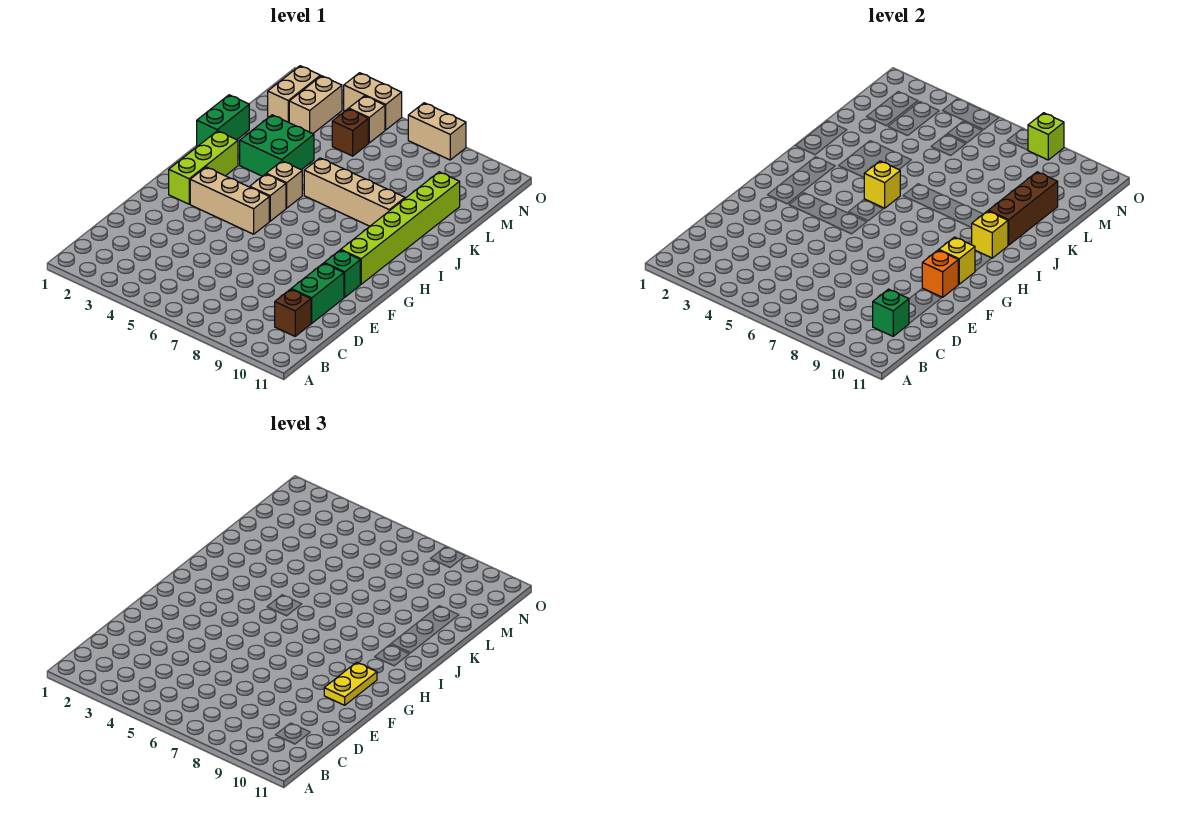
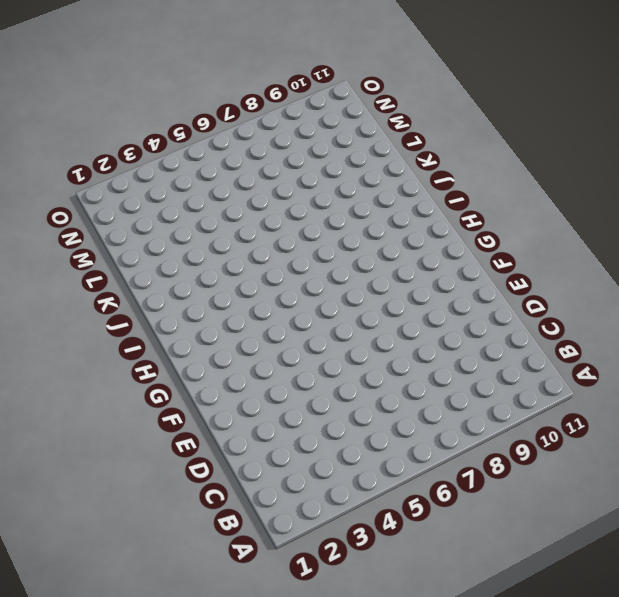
none -> brown brick C10 level 1
none -> green brick D10:E10 level 1
none -> green brick F10 level 1

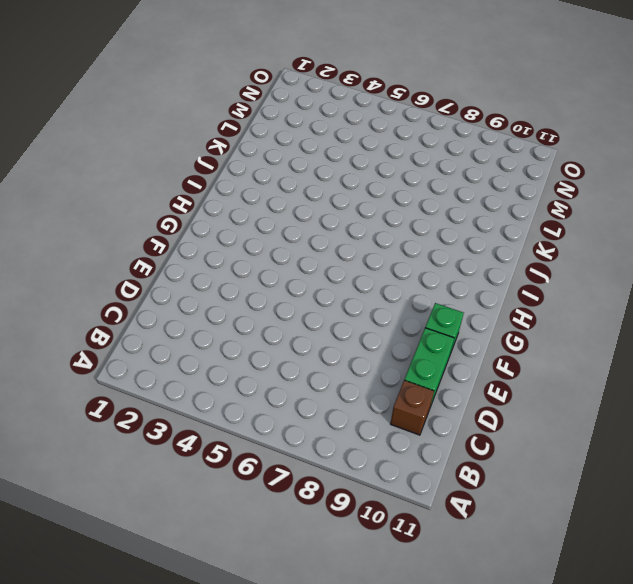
none -> lime brick G2:I2 level 1
none -> tan brick G3:G5 level 1
none -> lime brick G10:L10 level 1

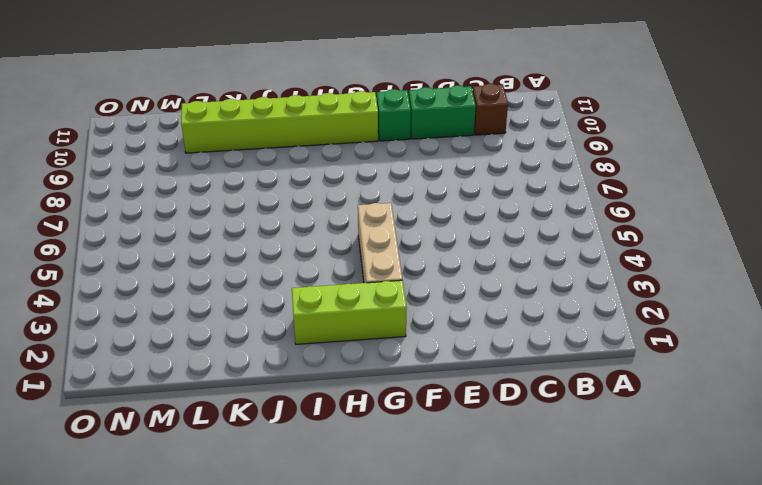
none -> tan brick H5 level 1
none -> tan brick I5 level 1
none -> green brick J1:K1 level 1

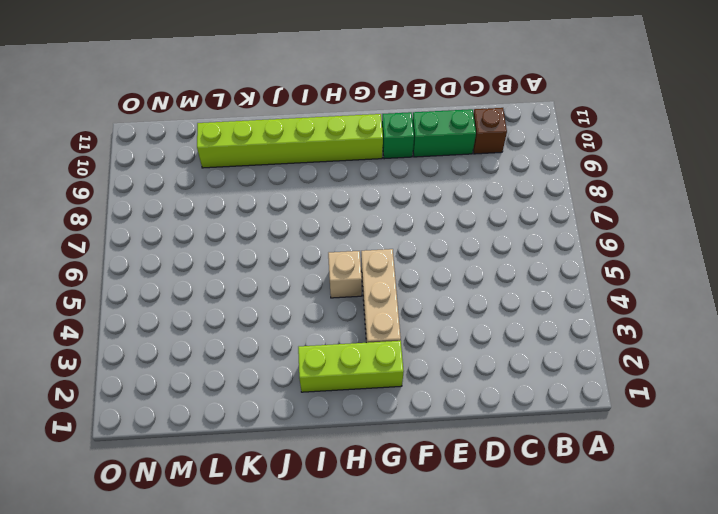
none -> tan brick I5 level 1
none -> green brick J1:K1 level 1
none -> green brick J3:K4 level 1

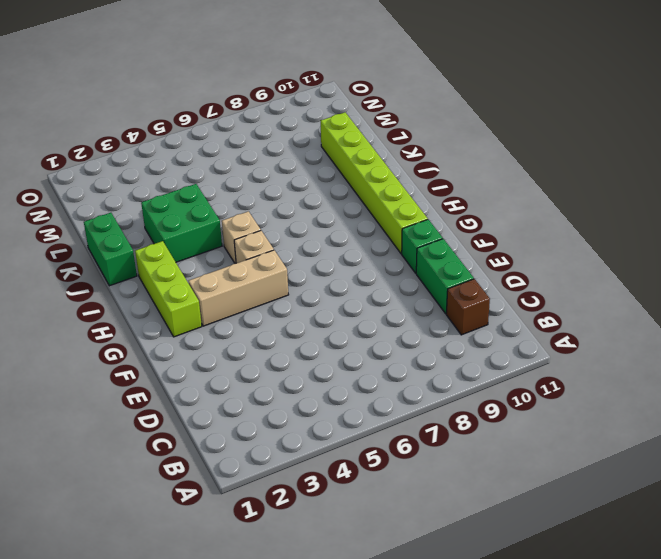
none -> tan brick J6:J9 level 1
none -> tan brick M2:N2 level 1
none -> tan brick M3:N3 level 1

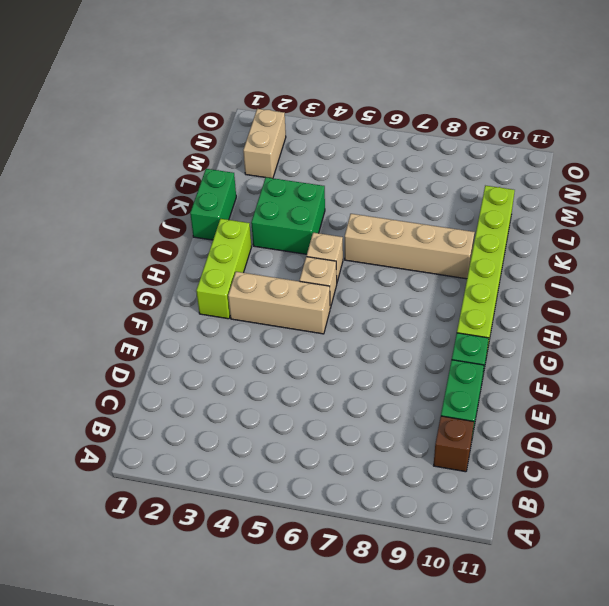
none -> tan brick M3:N3 level 1
none -> brown brick M5 level 1
none -> tan brick N5 level 1

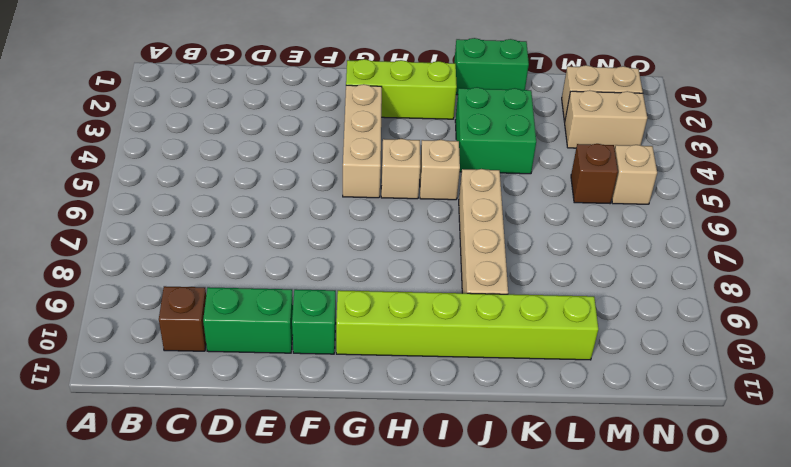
none -> tan brick O4:O5 level 1
none -> tan brick O7:O8 level 1
none -> green brick C10 level 2

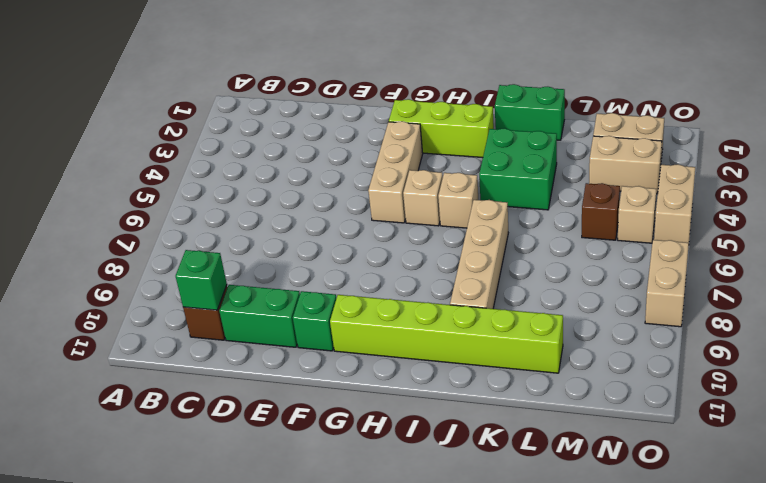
none -> orange brick F10 level 2
none -> yellow brick G10 level 2
none -> yellow brick I5 level 2

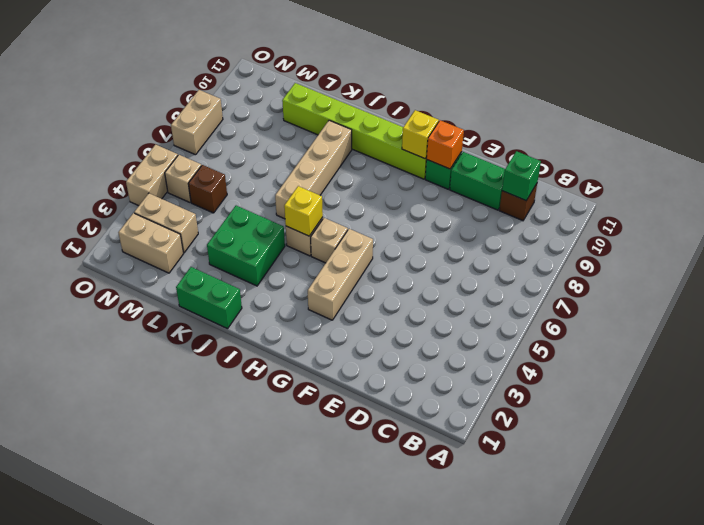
none -> lime brick G2:I2 level 1
none -> yellow brick I10 level 2
none -> brown brick J10:L10 level 2

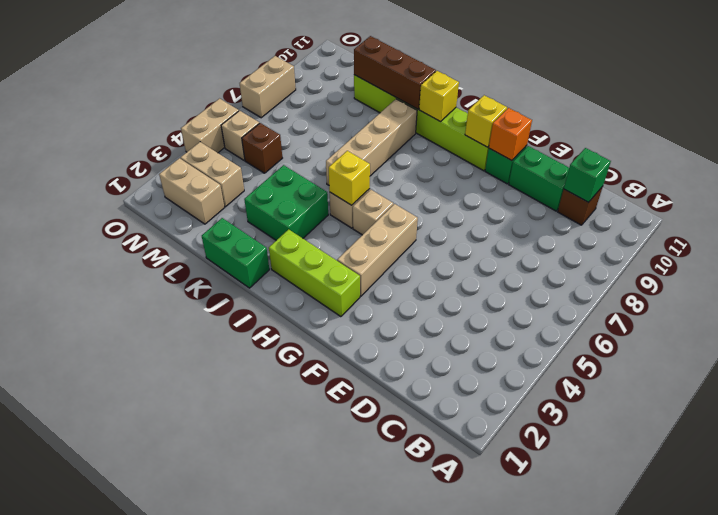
none -> lime brick O8 level 2
none -> yellow plate F10:G10 level 3

